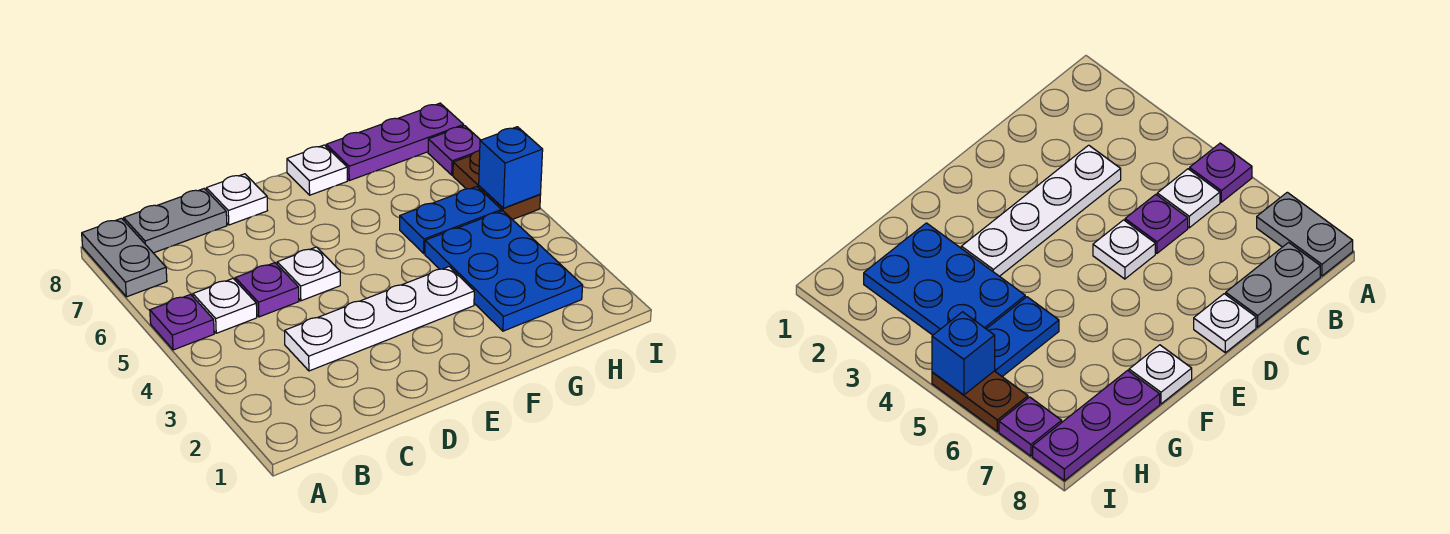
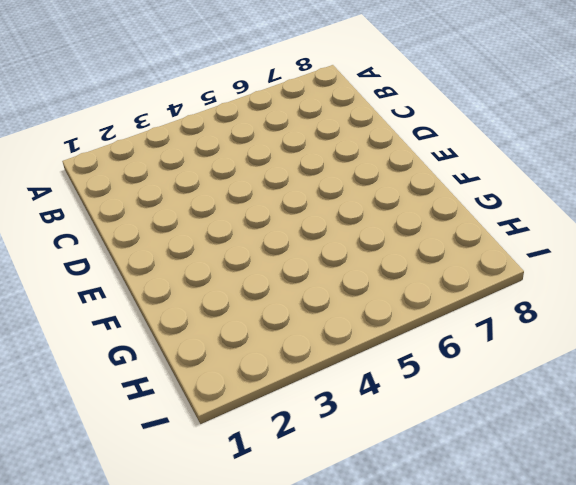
none -> purple plate A5 level 1
none -> grey plate A7:A8 level 1
none -> white plate B5 level 1

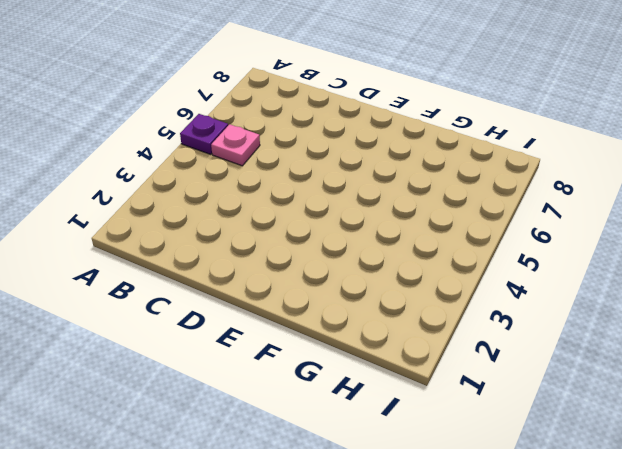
pink plate B5 level 1 -> white plate B5 level 1
none -> grey plate A7:A8 level 1
none -> grey plate B8:C8 level 1
none -> white plate C3:F3 level 1

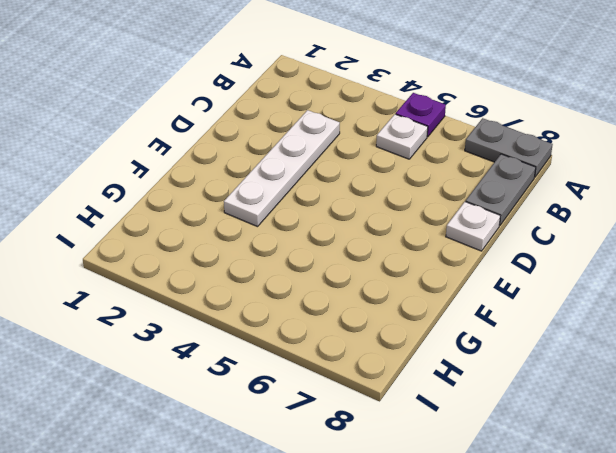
none -> purple plate C5 level 1
none -> white plate D5 level 1
none -> white plate F8 level 1

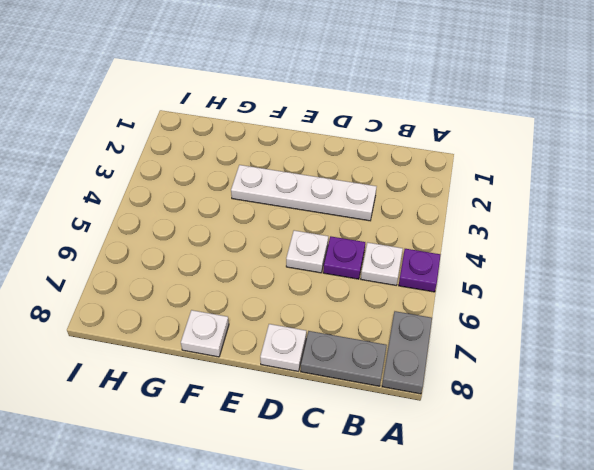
none -> blue plate G2:H4 level 1
none -> blue plate G5:H5 level 1
none -> purple plate G8:I8 level 1

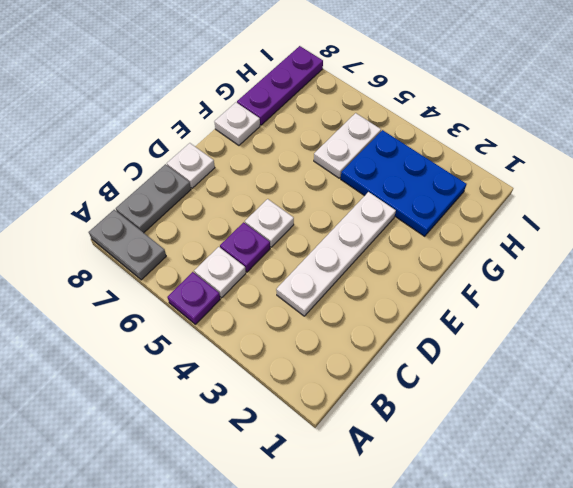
white plate G5:H5 level 1 -> blue plate G5:H5 level 1
none -> brown plate I5:I6 level 1
none -> purple plate I7 level 1
none -> blue brick I5 level 2

